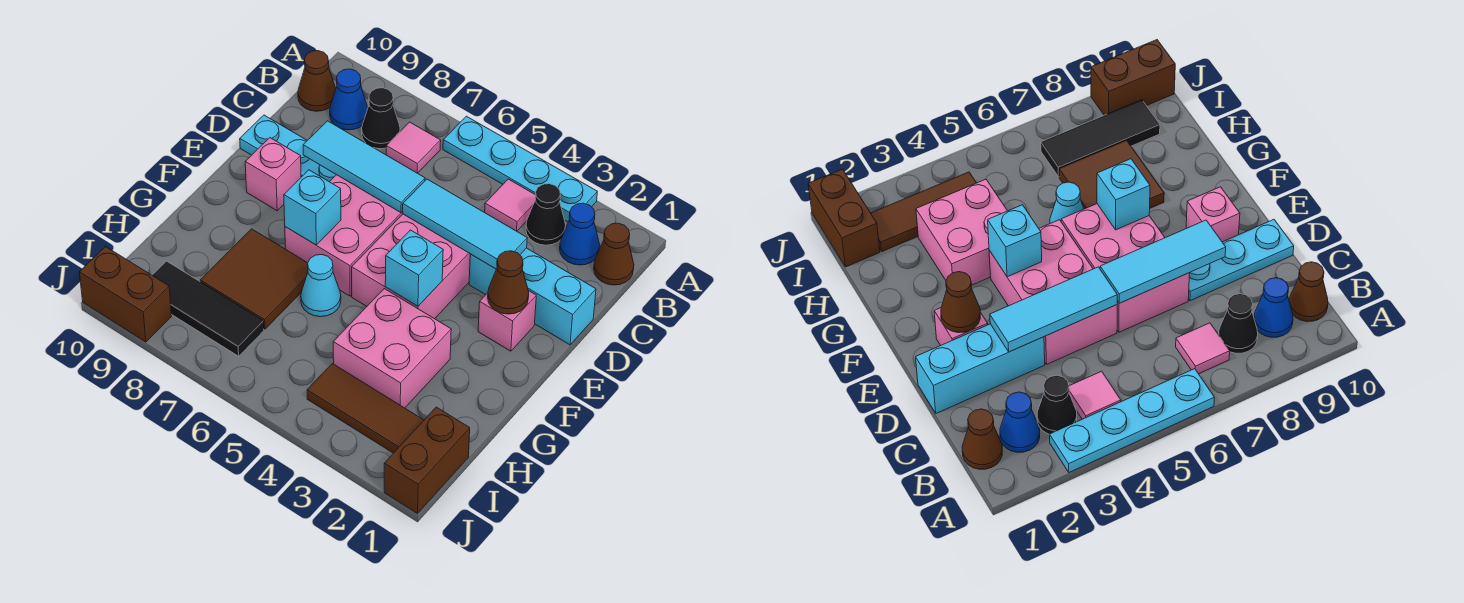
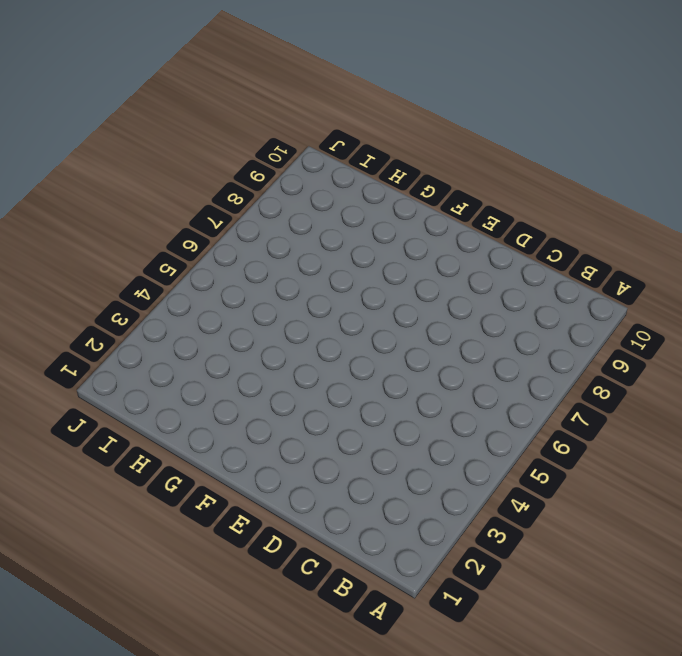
none -> cyan plate A3:A6 level 1
none -> brown cone B1 level 1
none -> blue cone B2 level 1

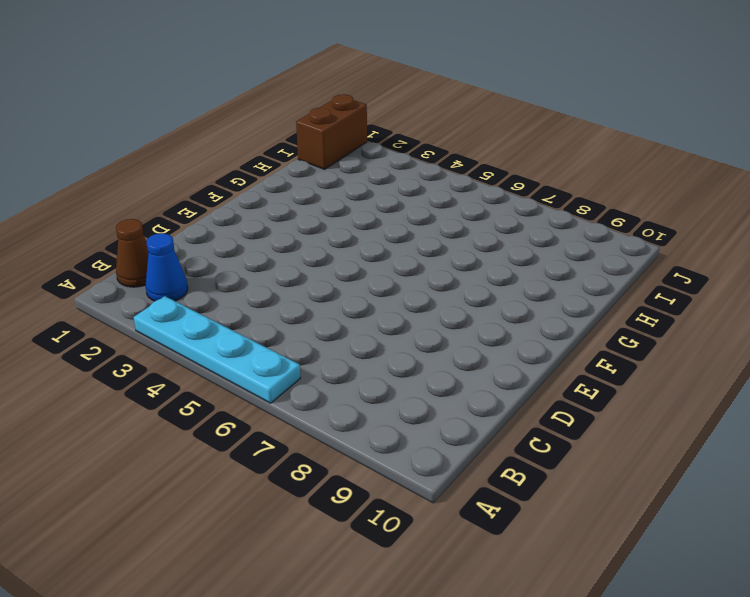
none -> black cone B3 level 1
none -> pink tile B4 level 1
none -> pink tile B7 level 1

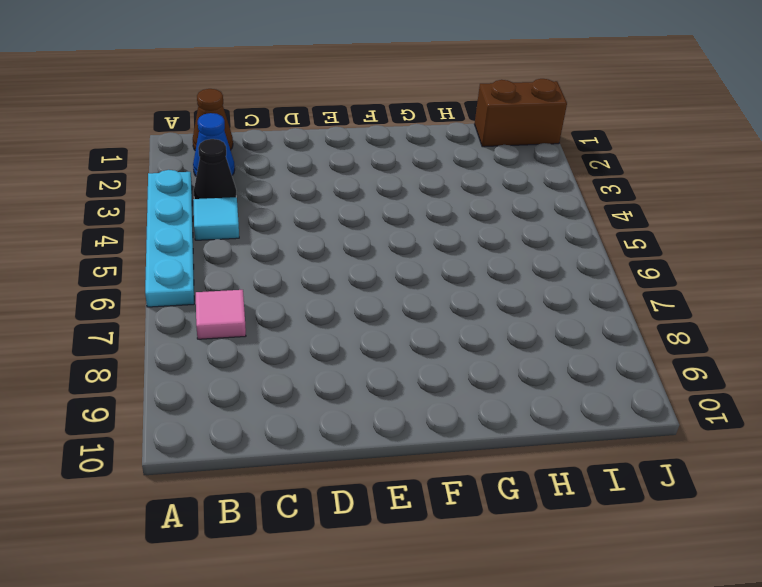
cyan tile B4 level 1 -> pink tile B4 level 1
none -> black cone B8 level 1
none -> blue cone B9 level 1
none -> brown cone B10 level 1

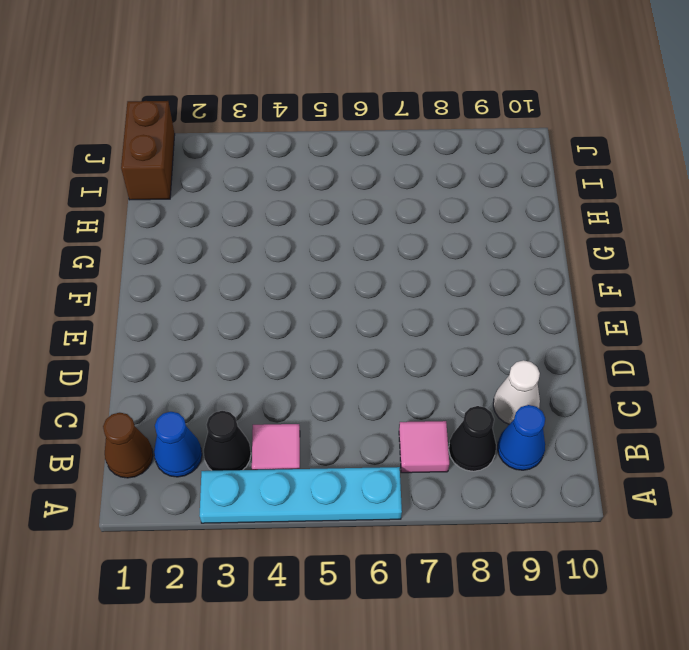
white cone C9 level 1 -> none
none -> brown cone B10 level 1
none -> cyan brick D1:D3 level 1
none -> pink brick D4:F5 level 1

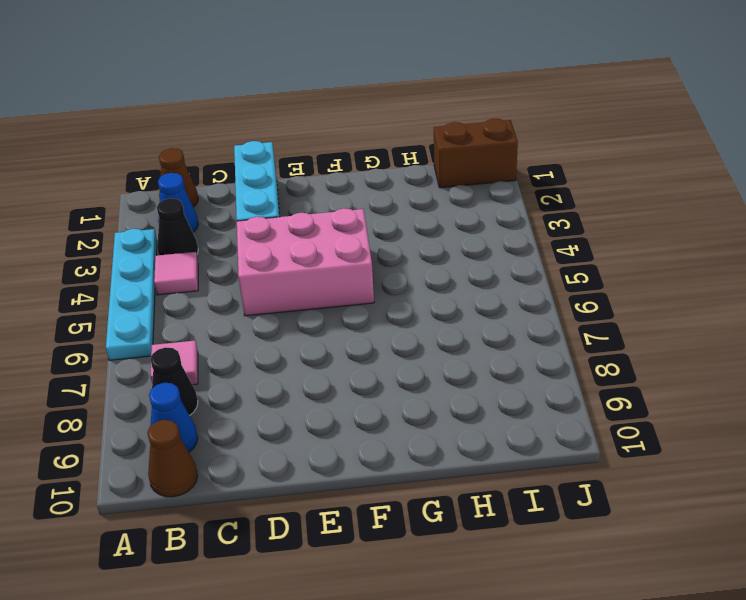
none -> pink brick D6:F7 level 1
none -> cyan plate D8:D10 level 1
none -> pink brick E2 level 1

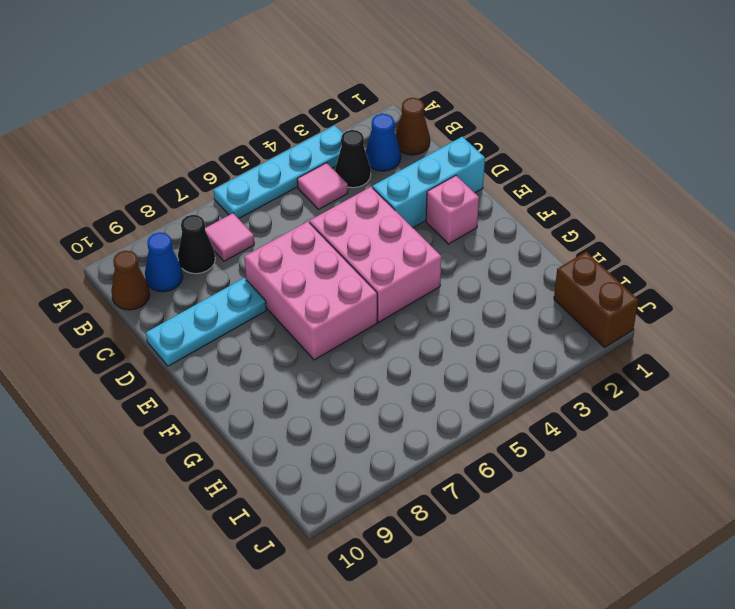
none -> pink brick E9 level 1
none -> pink brick G3:H4 level 1
none -> cyan cone G6 level 1

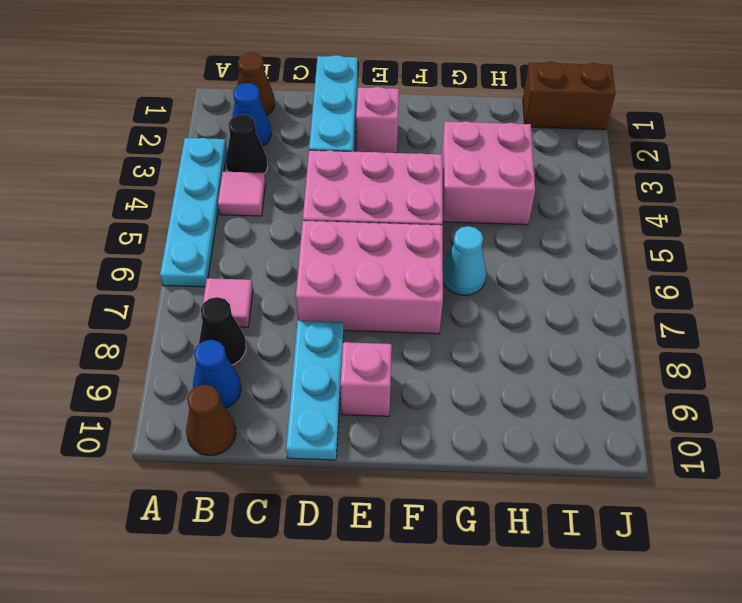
none -> brown tile G7:H8 level 1
none -> brown tile I2:I4 level 1
none -> black tile I7:I9 level 1

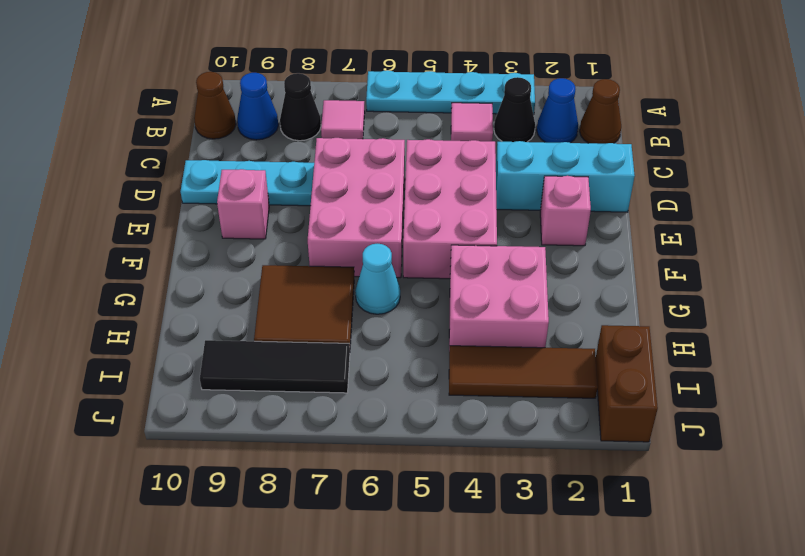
none -> brown brick J9:J10 level 1
none -> cyan tile D3:D5 level 2
none -> cyan tile D6:D8 level 2

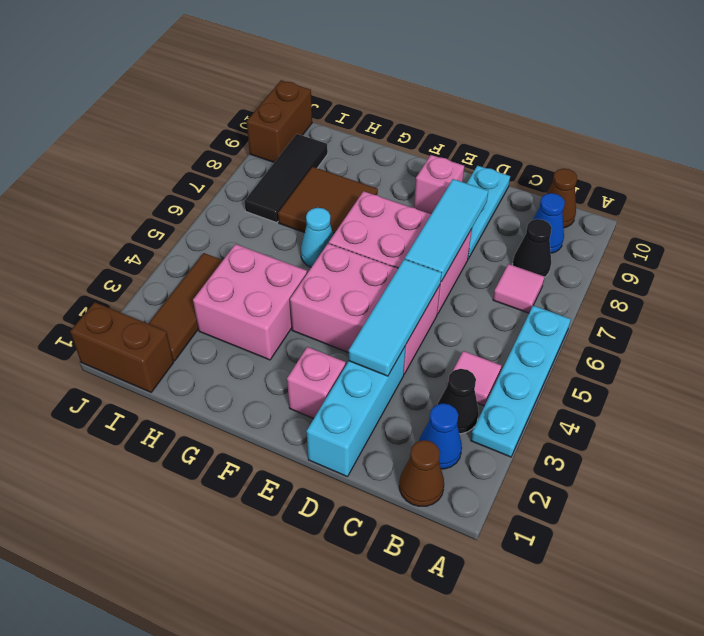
none -> brown cone E2 level 2
none -> cyan brick F4 level 2
none -> cyan brick F7 level 2

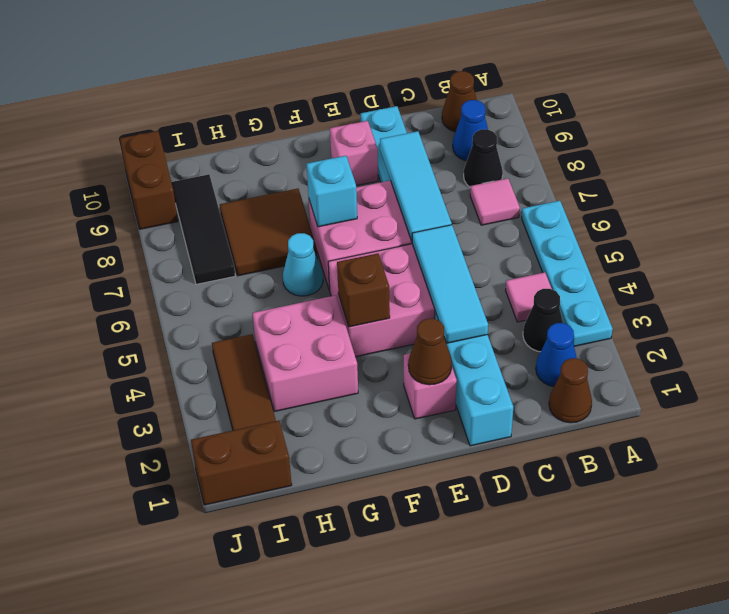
brown brick F4 level 2 -> cyan brick F4 level 2

